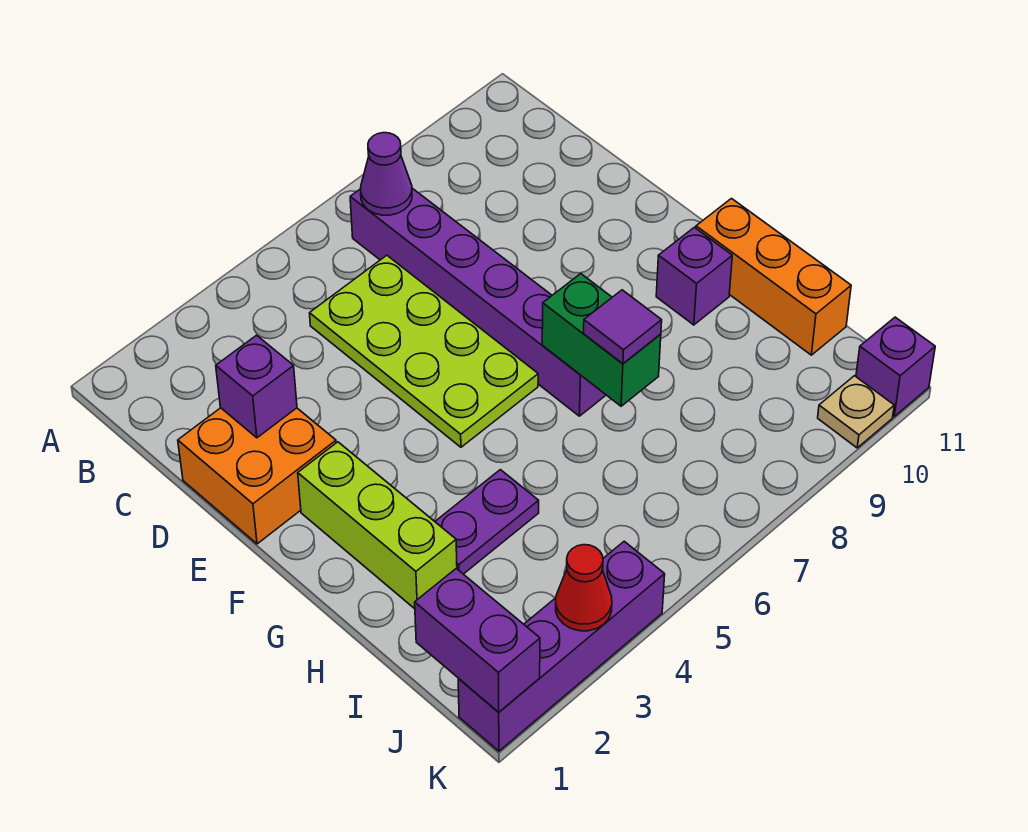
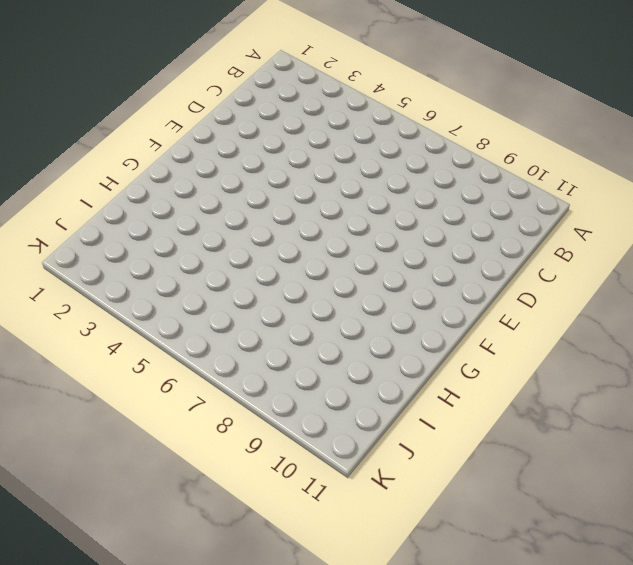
none -> purple brick B7:G7 level 1
none -> lime plate C5:F6 level 1
none -> orange brick D1:E2 level 1

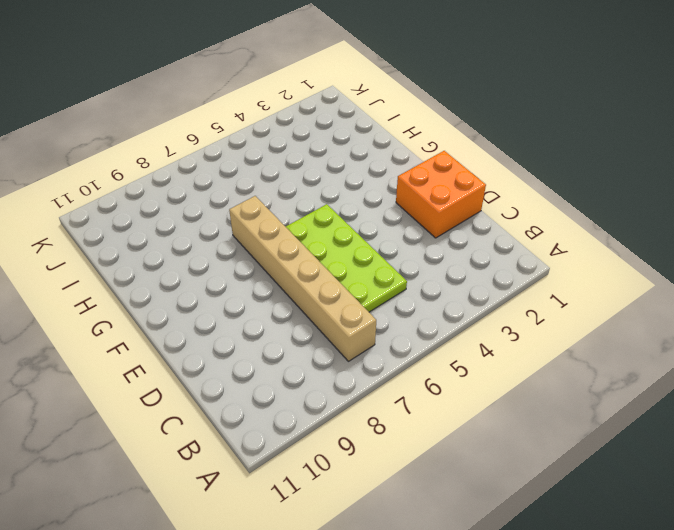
tan brick B7:G7 level 1 -> purple brick B7:G7 level 1
none -> lime brick F2:H2 level 1
none -> purple brick G10 level 1
none -> orange brick G11:I11 level 1

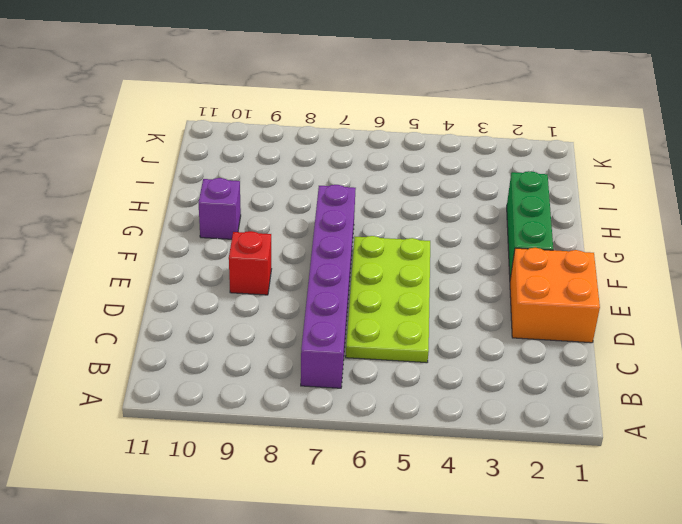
red brick E9 level 1 -> none
green brick F2:H2 level 1 -> lime brick F2:H2 level 1
none -> orange brick G11:I11 level 1
none -> purple plate H3:H4 level 1
none -> purple brick K1:K4 level 1

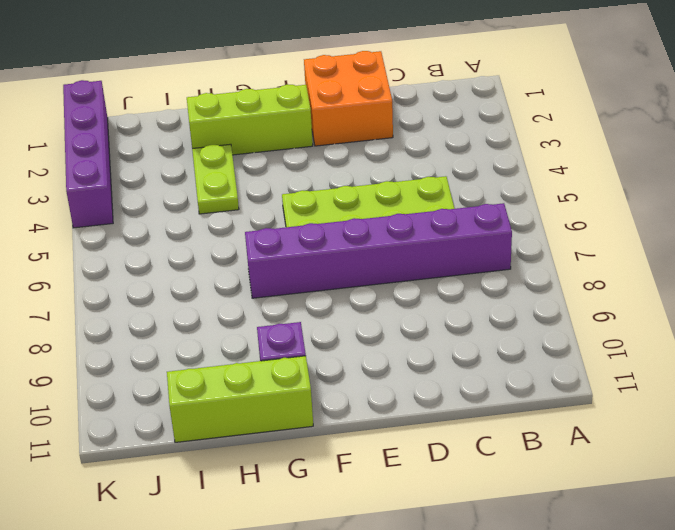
lime brick G11:I11 level 1 -> orange brick G11:I11 level 1
lime plate H3:H4 level 1 -> purple plate H3:H4 level 1
none -> tan plate K10 level 1
none -> purple brick K11 level 1
none -> purple cone B7 level 2

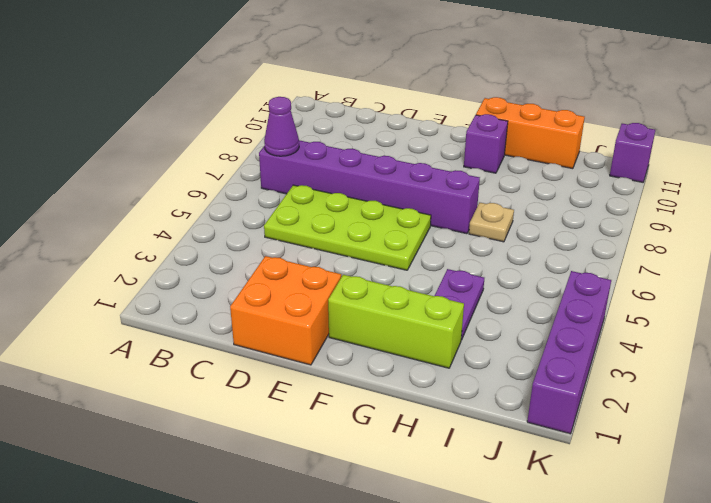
tan plate H7 level 1 -> tan plate K10 level 1
none -> purple brick D2 level 2
none -> green brick G7:H7 level 2
none -> purple brick J1:K1 level 2

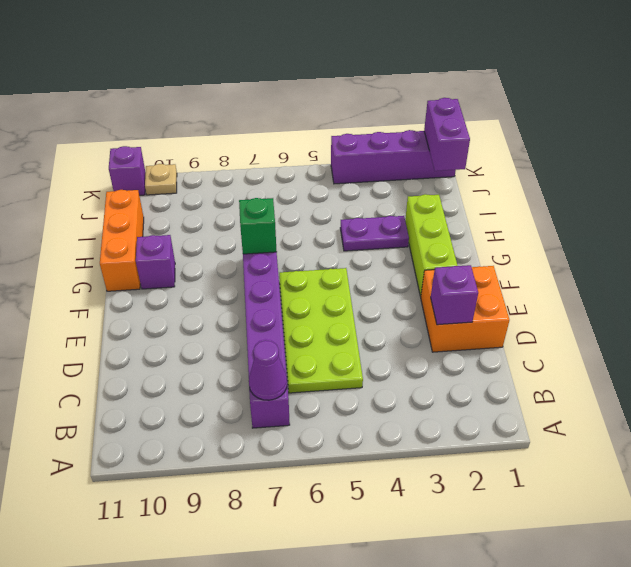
green brick G7 level 2 -> green brick G7:H7 level 2
none -> red cone K3 level 2
none -> purple tile H7 level 3

